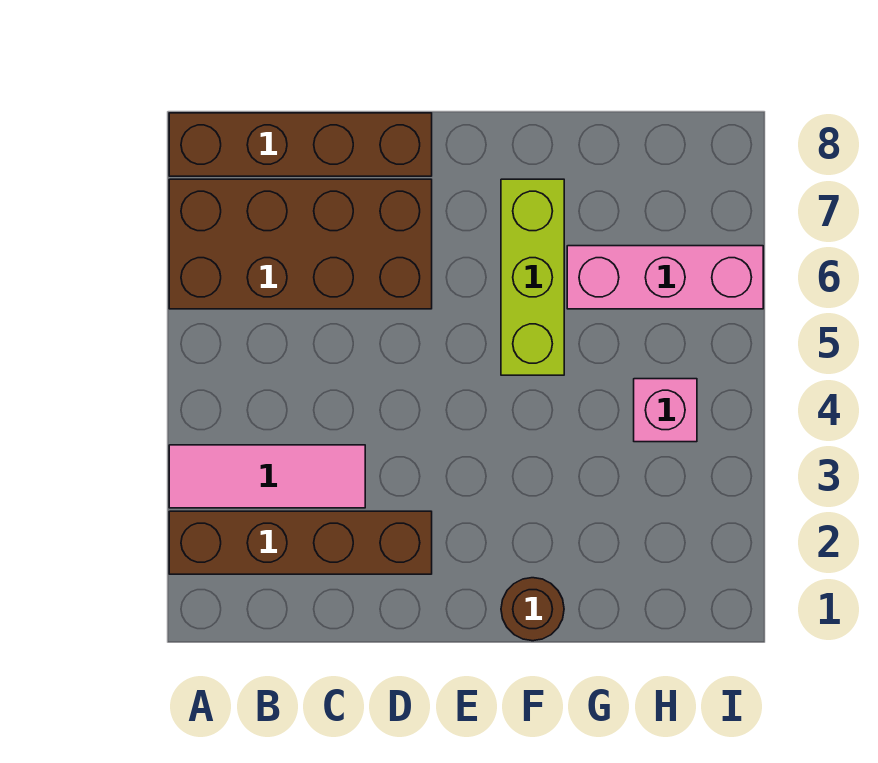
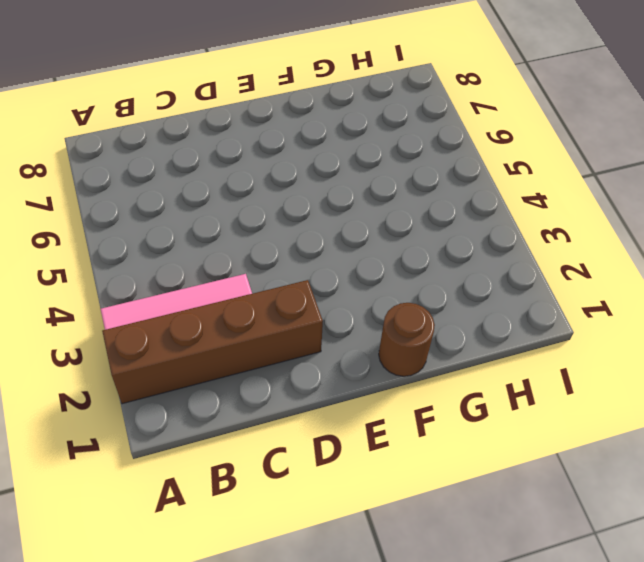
none -> brown brick A6:D7 level 1
none -> brown brick A8:D8 level 1

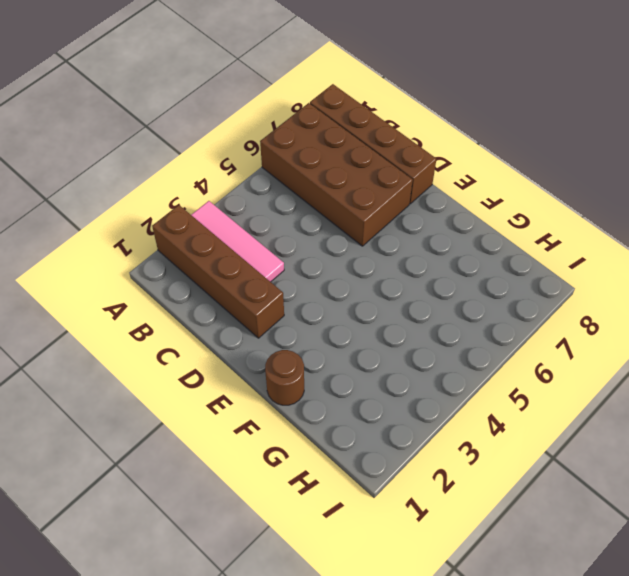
none -> lime brick F5:F7 level 1
none -> pink brick G6:I6 level 1

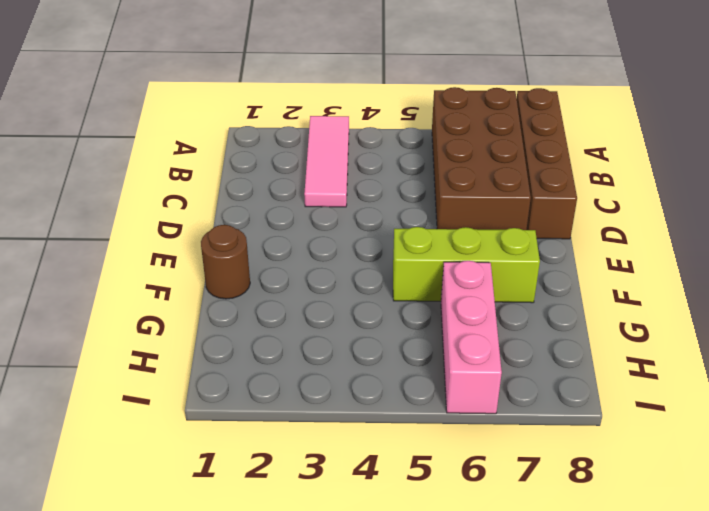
none -> brown brick A2:D2 level 1
none -> pink brick H4 level 1

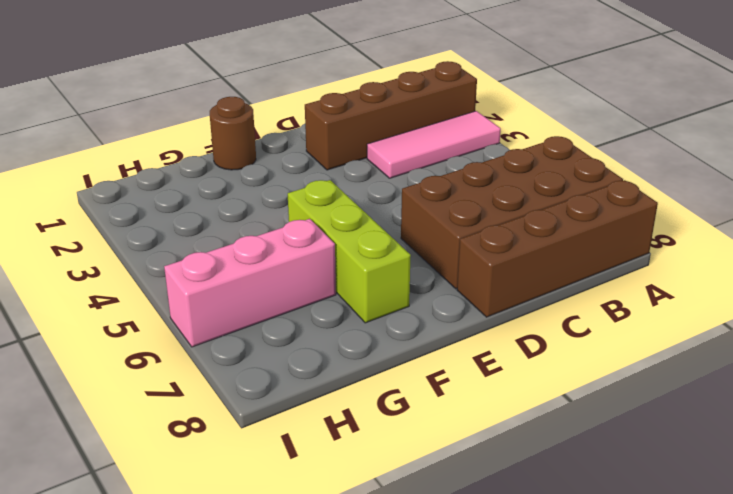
none -> pink brick H4 level 1

